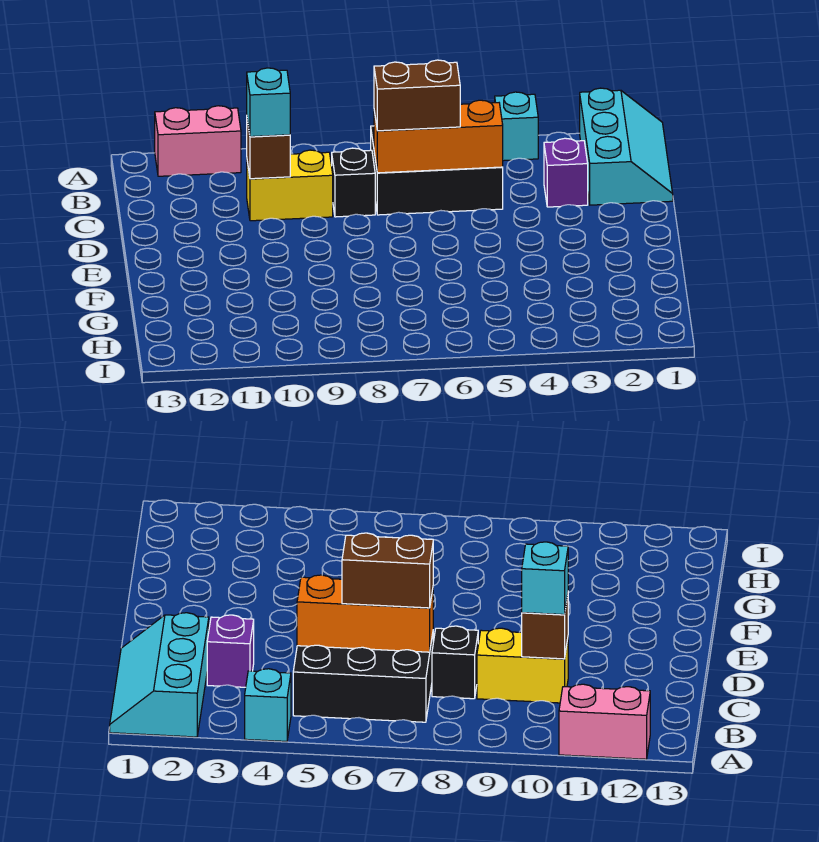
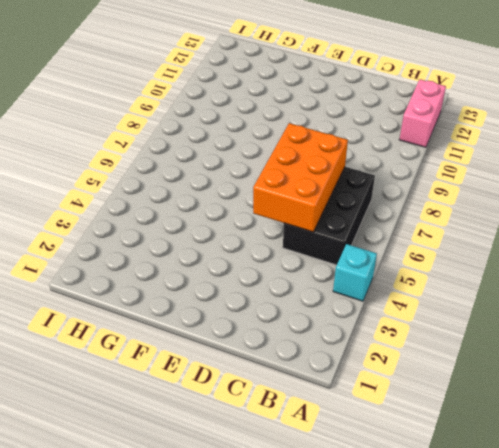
orange brick C5:D7 level 2 -> orange brick C5:C7 level 2
none -> cyan slope A1:C2 level 1 top 2
none -> purple brick C3 level 1

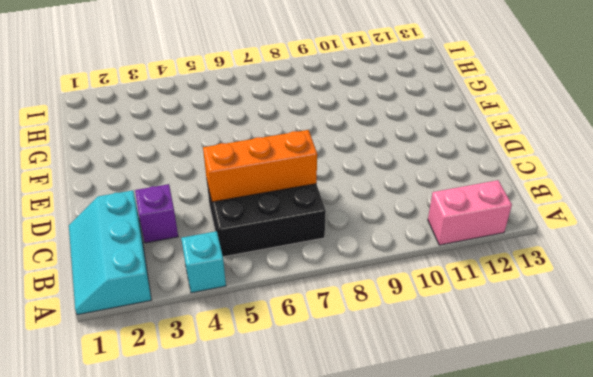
none -> black brick C8 level 1
none -> yellow brick C9:C10 level 1

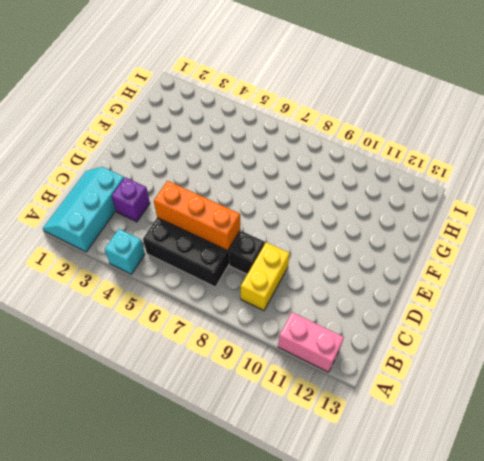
yellow brick B9:C9 level 1 -> yellow brick C9:C10 level 1
none -> brown brick C10 level 2
none -> brown brick C6:C7 level 3

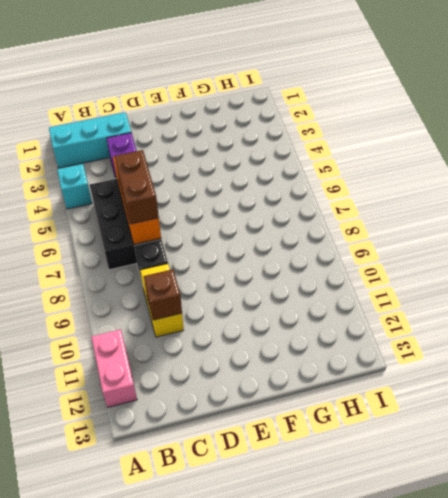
none -> cyan brick C10 level 3

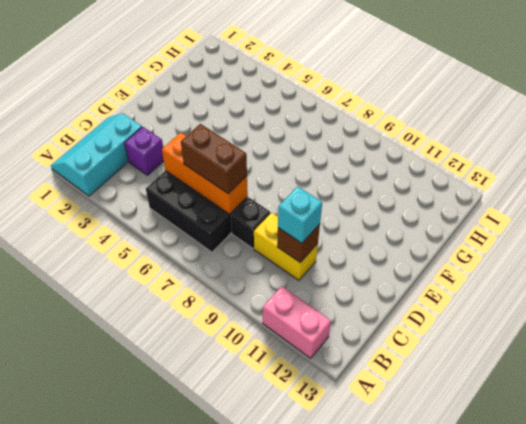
none -> cyan brick A4 level 1

